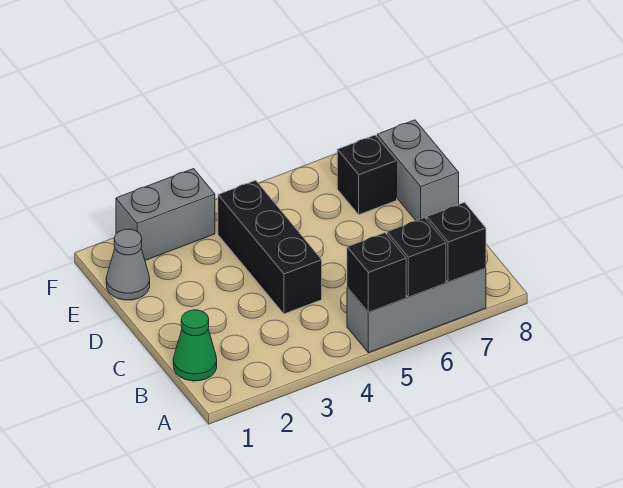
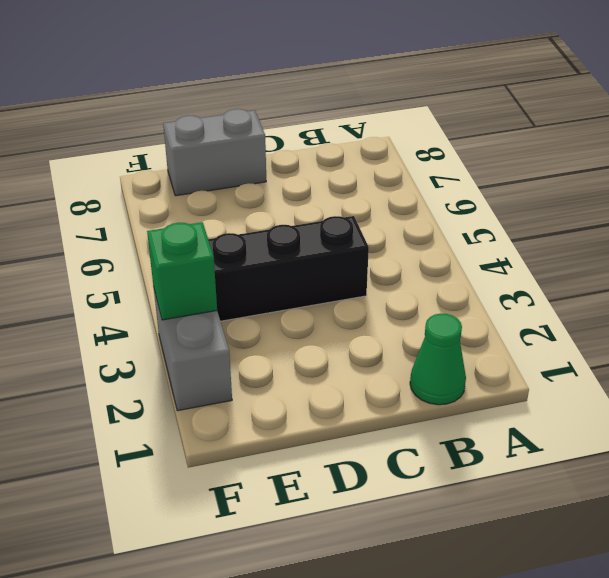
green brick F3 level 2 -> none
none -> grey brick A5:A7 level 1
none -> grey cone E1 level 1

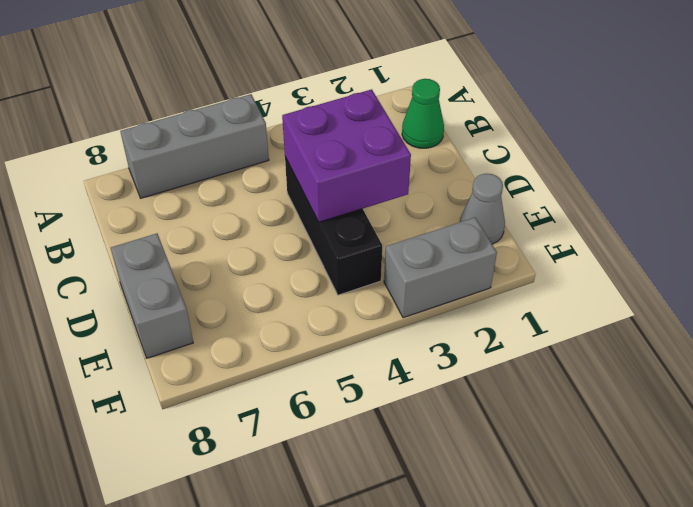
purple brick C3:D4 level 2 -> none
none -> black brick E7 level 1
none -> black brick A5 level 2

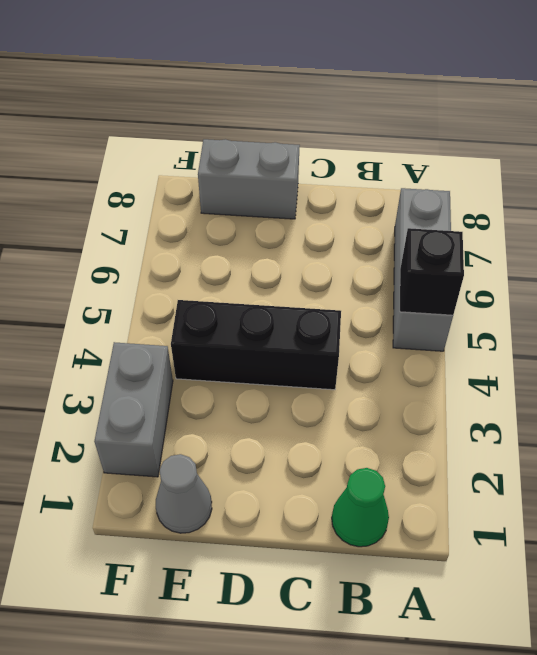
none -> black brick E7 level 1
none -> black brick A6 level 2

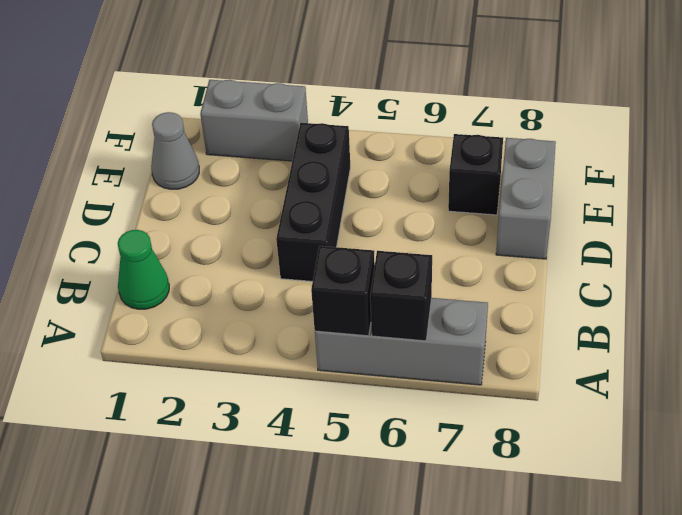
none -> black brick A7 level 2

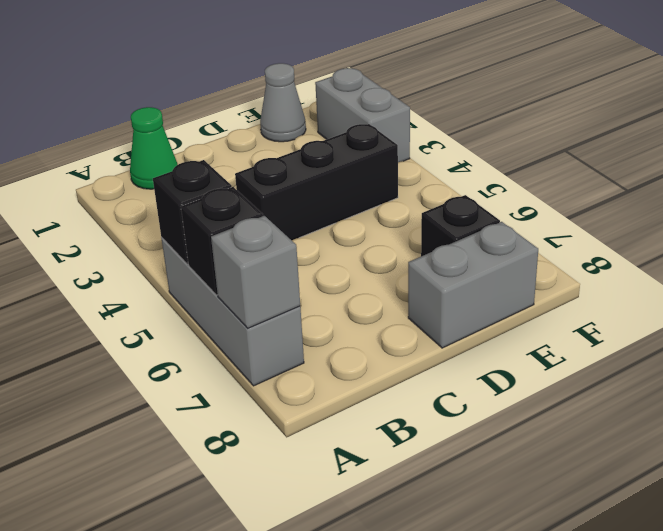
grey brick A7 level 2 -> black brick A7 level 2

